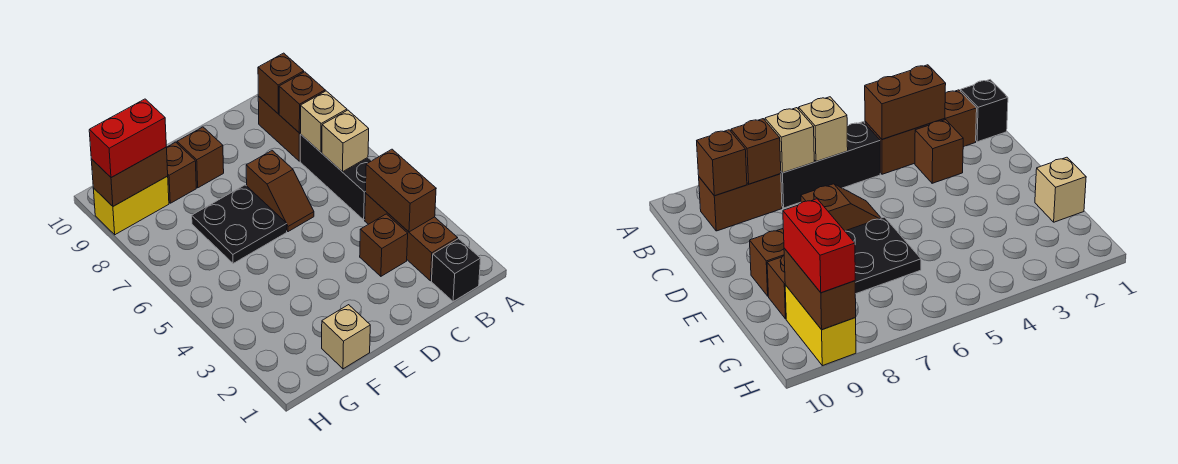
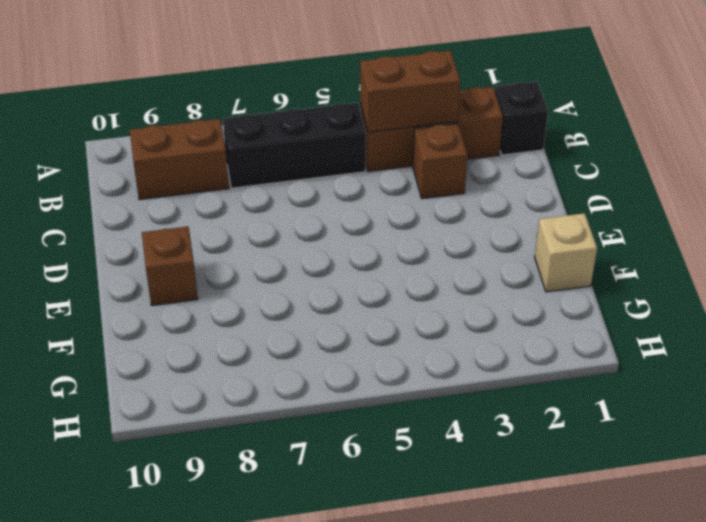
none -> brown slope D6:D7 level 1 top 7
none -> black plate E6:F7 level 1
none -> brown brick F9 level 1

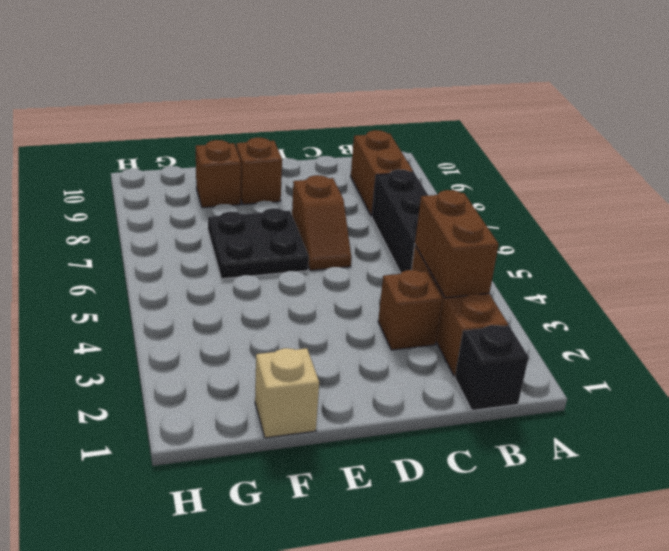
none -> yellow brick G9:H9 level 1
none -> tan brick B6 level 2
none -> tan brick B7 level 2

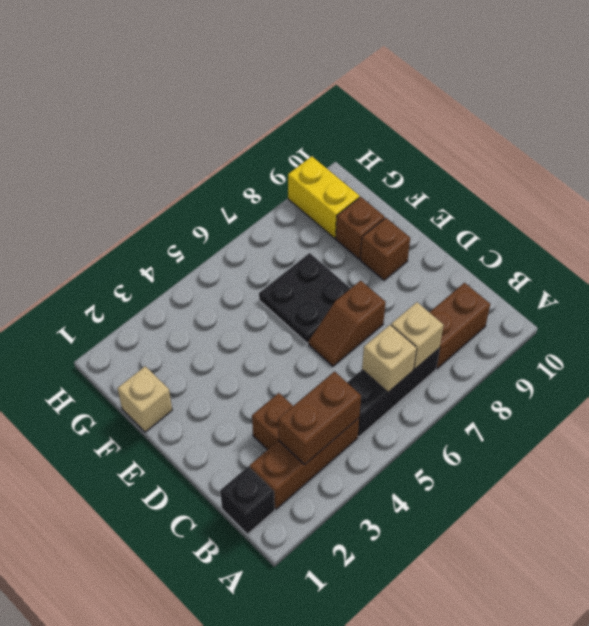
none -> brown brick B8 level 2
none -> brown brick B9 level 2
none -> brown brick G9:H9 level 2

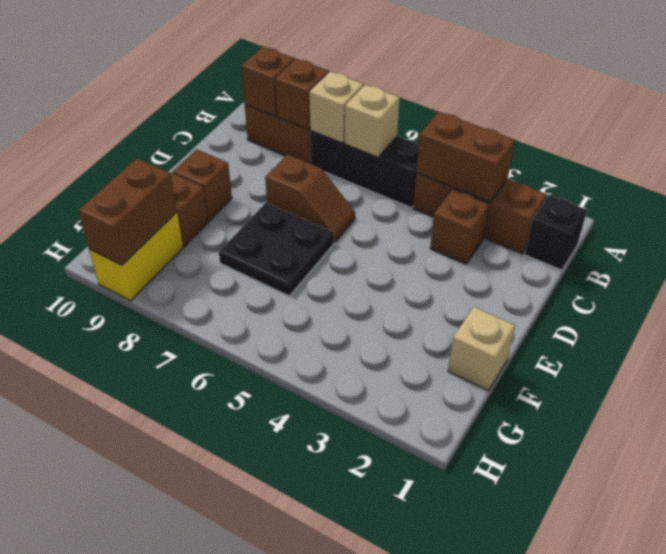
none -> red brick G9:H9 level 3

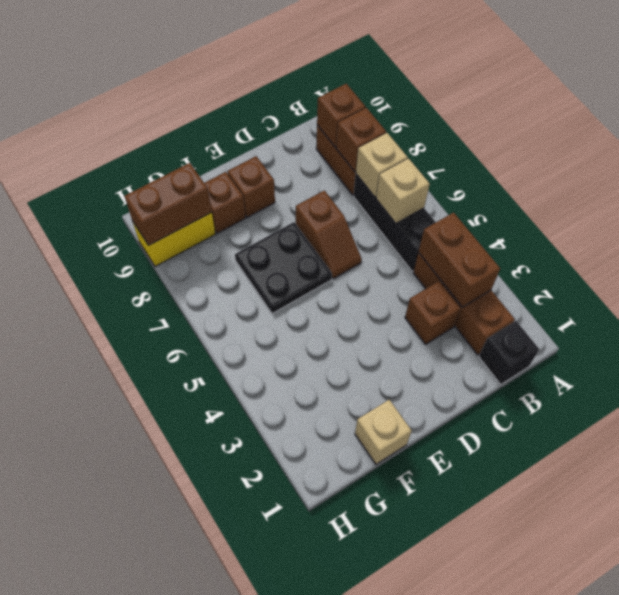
none -> red brick G9:H9 level 3

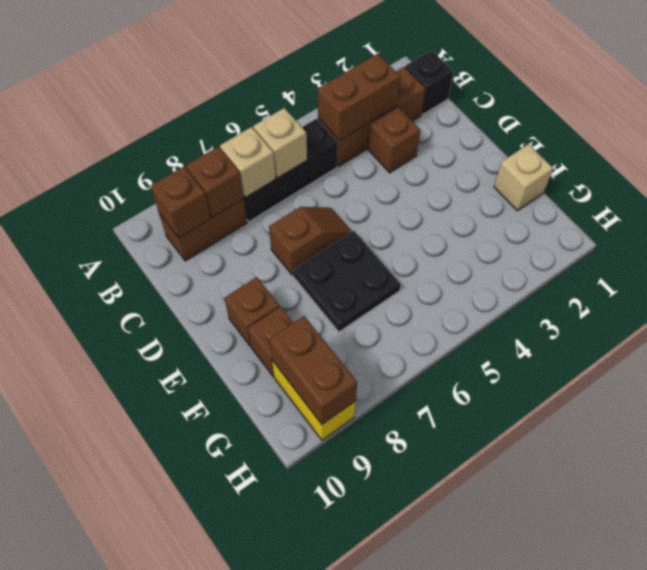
none -> red brick G9:H9 level 3

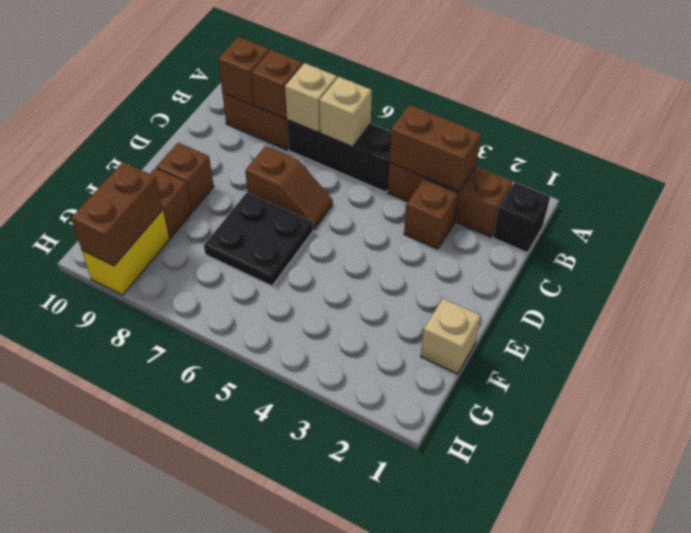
none -> red brick G9:H9 level 3

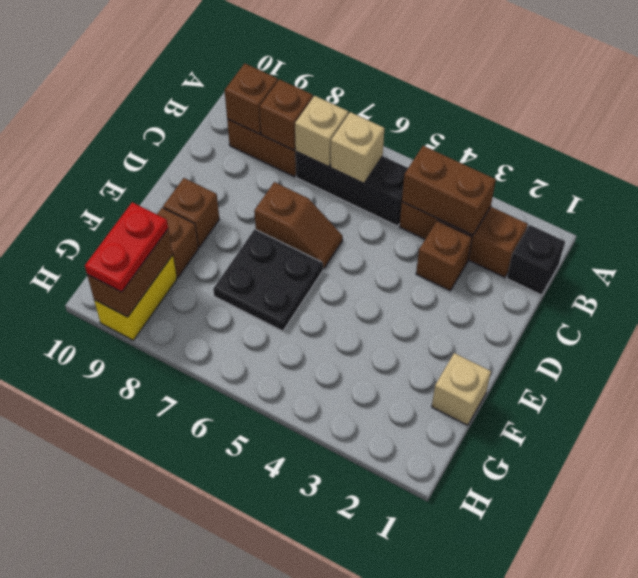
red plate G9:H9 level 3 -> red brick G9:H9 level 3

